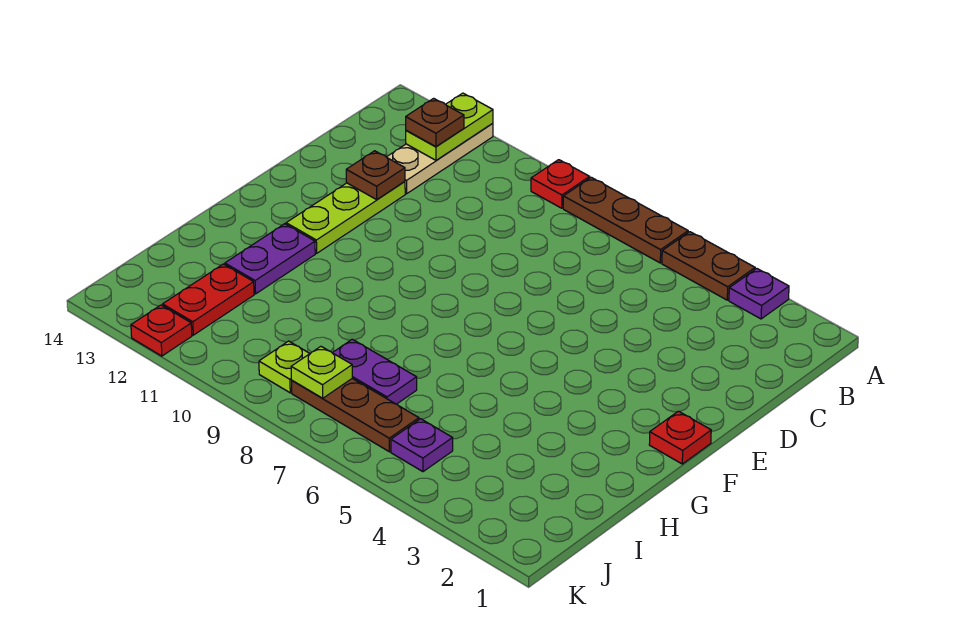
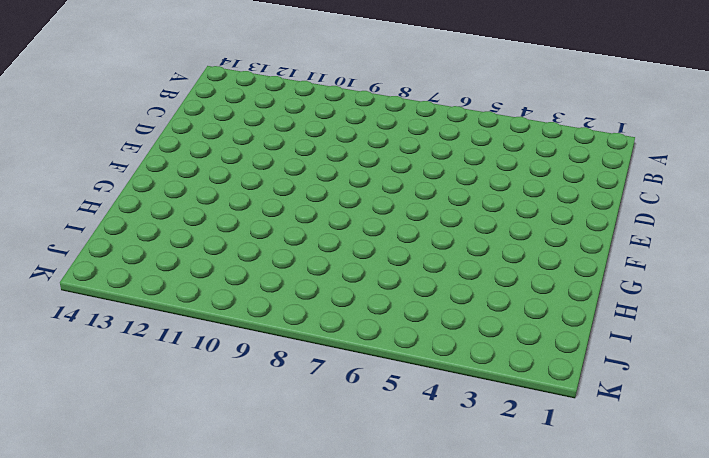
none -> purple plate A3 level 1
none -> brown plate A4:A5 level 1
none -> brown plate A6:A8 level 1

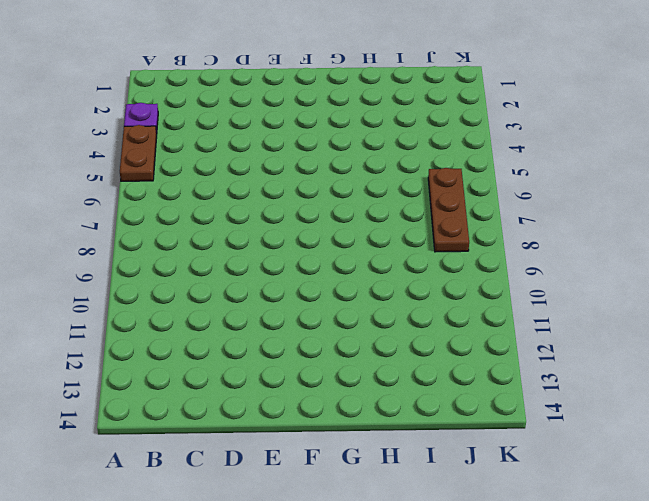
none -> brown plate A6:A8 level 1
none -> red plate A9 level 1
none -> tan plate A12:C12 level 1

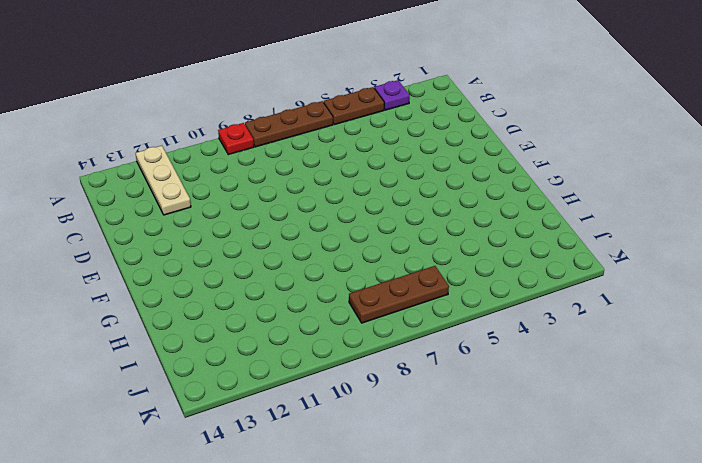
none -> lime plate D12:F12 level 1
none -> red plate F1 level 1
none -> purple plate G12:H12 level 1

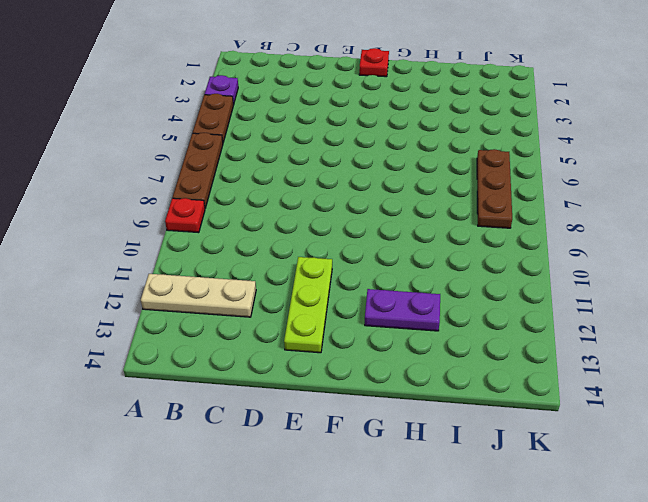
lime plate E11:E13 level 1 -> lime plate D12:F12 level 1
none -> purple plate I7:I8 level 1
none -> red plate I12:J12 level 1
none -> purple plate J5 level 1

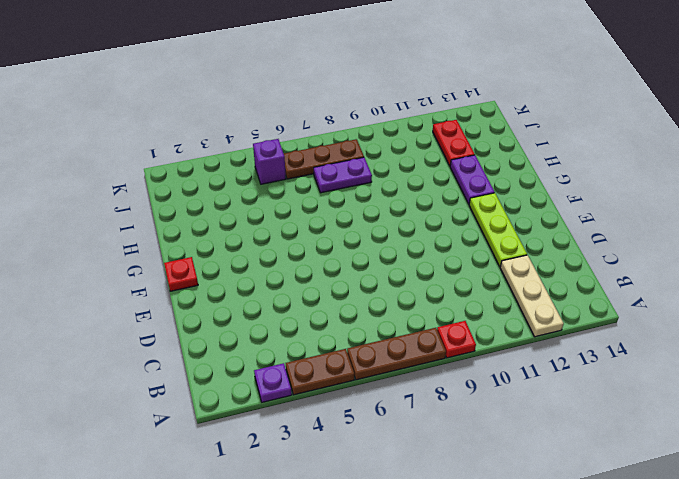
purple brick J5 level 1 -> purple plate J5 level 1
none -> lime plate J9 level 1
none -> red plate K12 level 1
none -> lime plate A12:B12 level 2

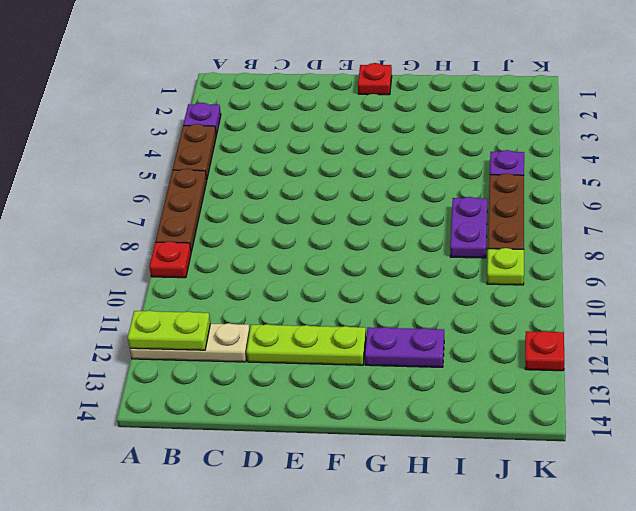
none -> red plate I12:J12 level 1
none -> brown plate D12 level 2
none -> lime plate J8 level 2

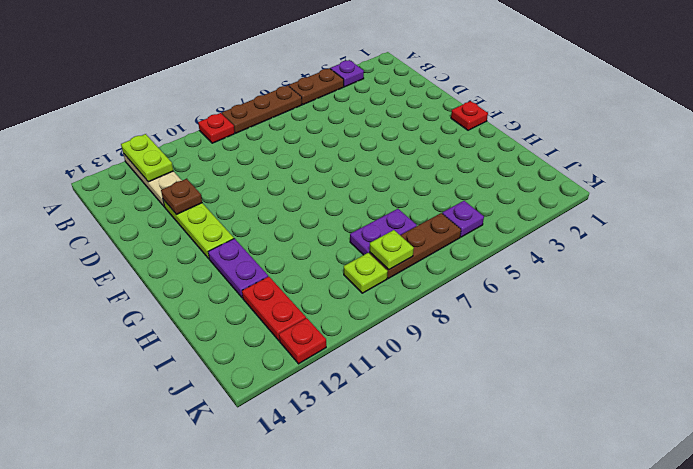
none -> brown plate B12 level 3

